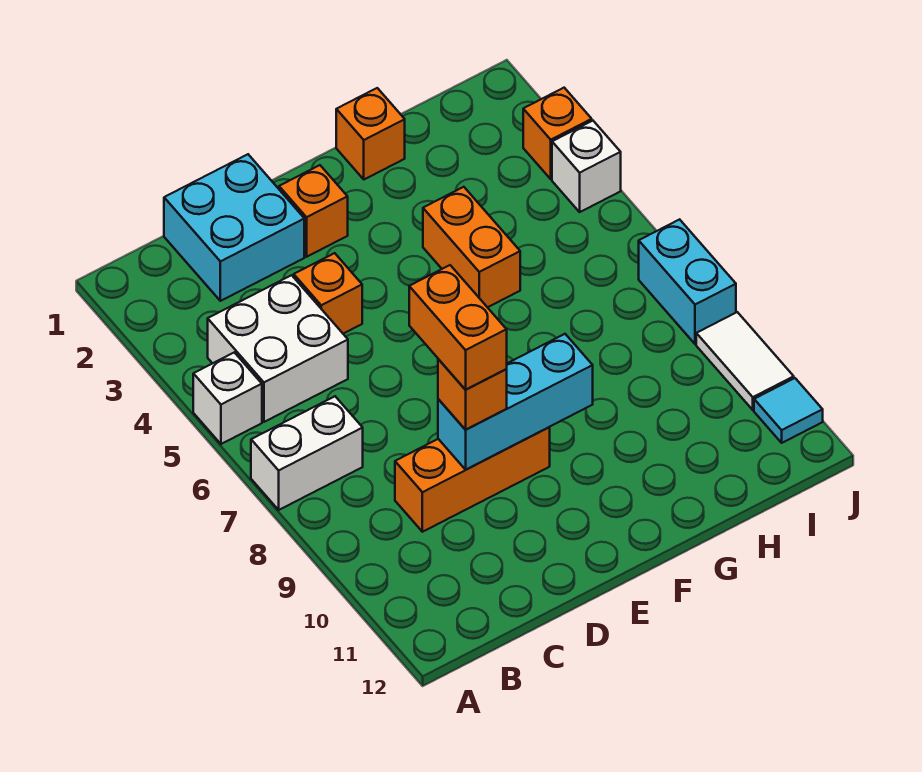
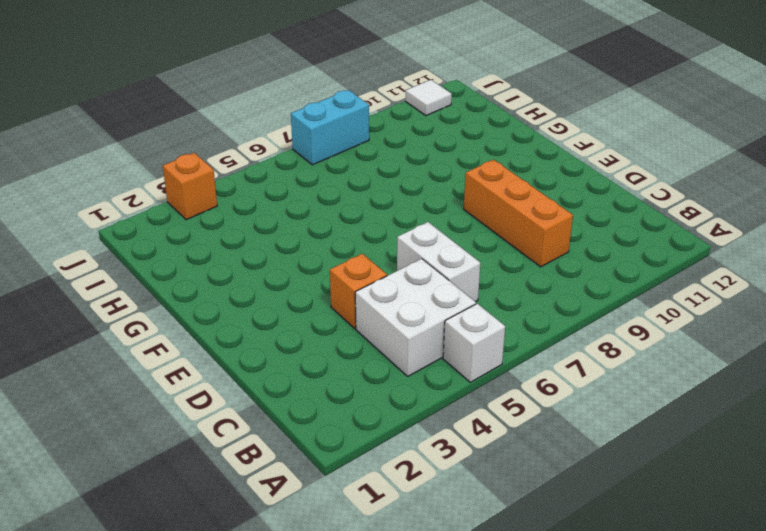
white brick C6:D6 level 1 -> white brick A7:B7 level 1
white tile J11 level 1 -> cyan tile J11 level 1
none -> cyan brick C1:D2 level 1
none -> orange brick E2 level 1
none -> orange brick G1 level 1

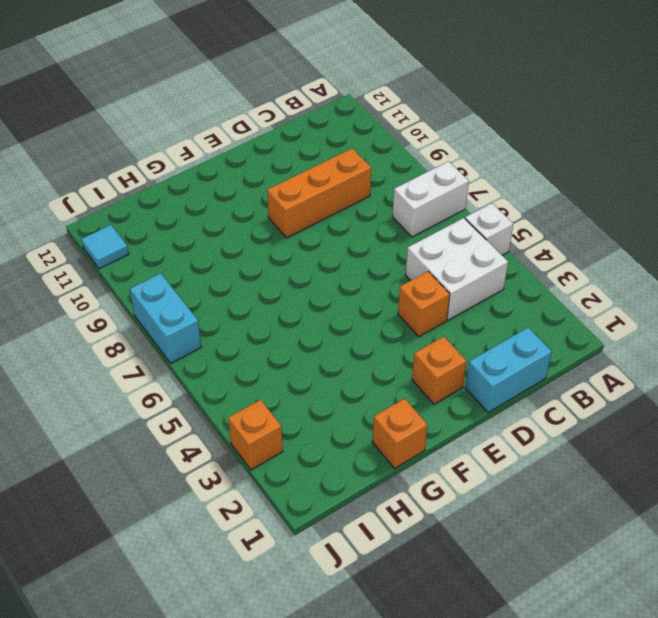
cyan brick C1:D1 level 1 -> cyan brick C1:D2 level 1
none -> orange brick G4:G5 level 1
none -> white brick J4 level 1
none -> white tile J9:J10 level 1

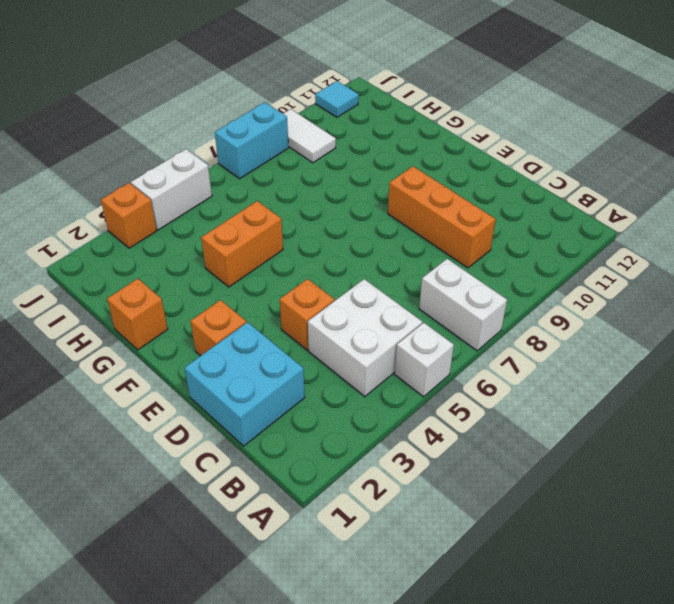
white tile I9:J9 level 1 -> white tile J9:J10 level 1
white brick J4:J5 level 1 -> white brick J4 level 1
none -> cyan brick D9:F9 level 2
none -> orange brick D9 level 3
none -> orange brick D8:D9 level 4

